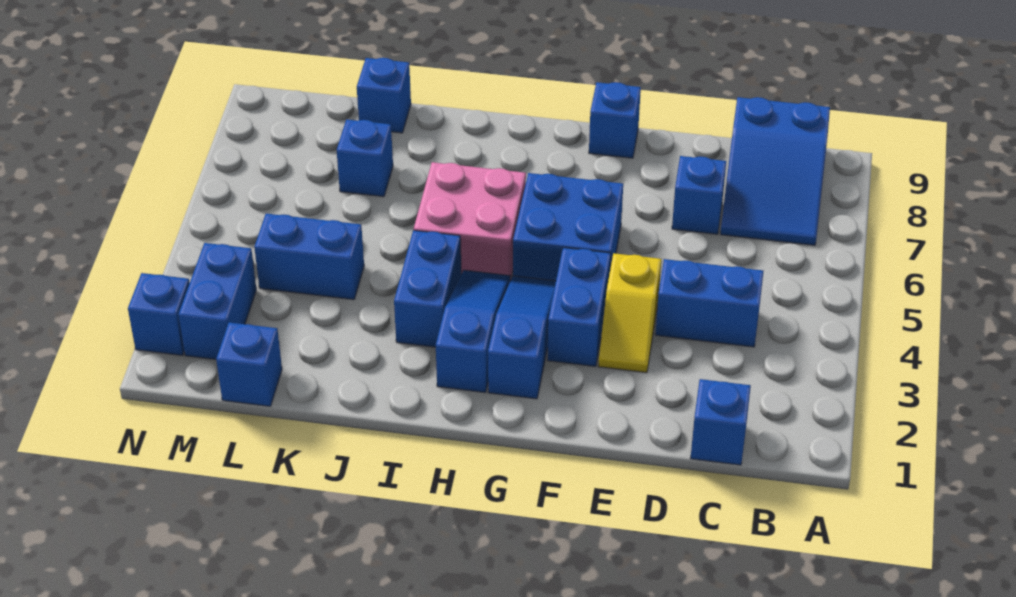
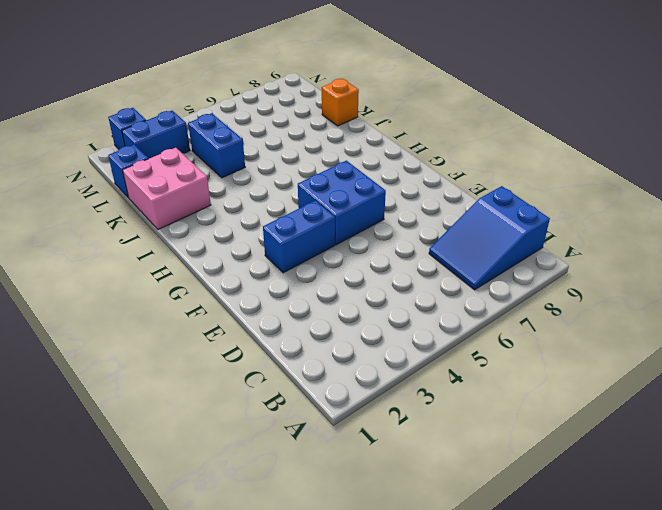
pink brick J1:K2 level 1 -> pink brick H5:I6 level 1
orange brick K9 level 1 -> blue brick K9 level 1
none -> blue brick C1 level 1
none -> blue brick C4:D4 level 1
none -> blue brick D7 level 1

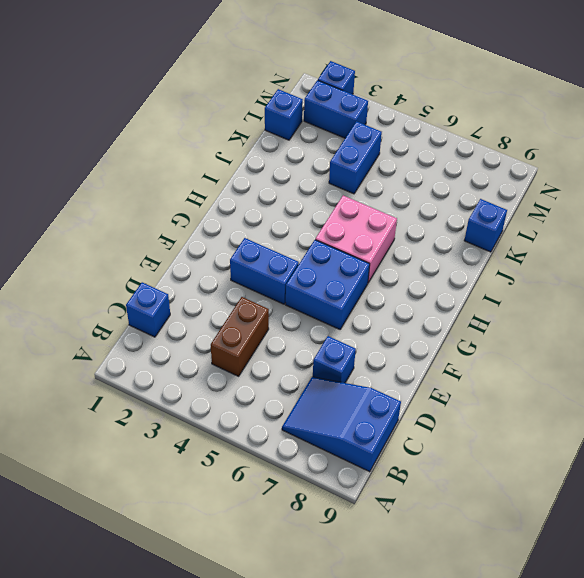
brown brick C4:D4 level 1 -> blue brick C4:D4 level 1
none -> yellow slope E3:E4 level 1 top 4
none -> blue brick F9 level 1
none -> blue slope G2:G4 level 1 top 2

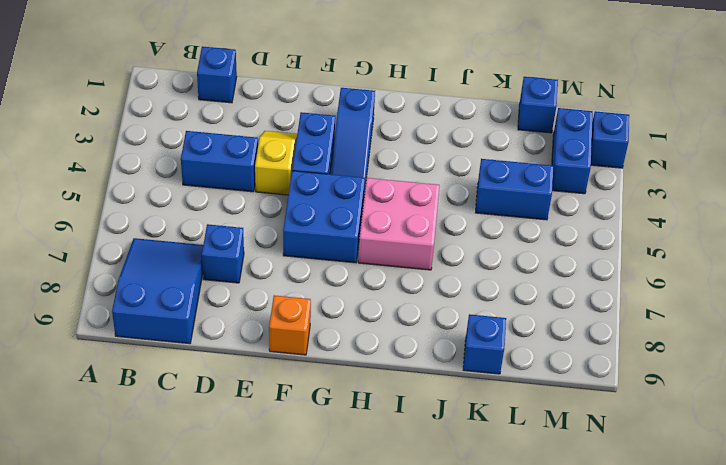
orange brick F9 level 1 -> blue brick F9 level 1
none -> blue slope H2:H4 level 1 top 2
none -> blue brick I3:I4 level 1
none -> blue brick K7 level 1

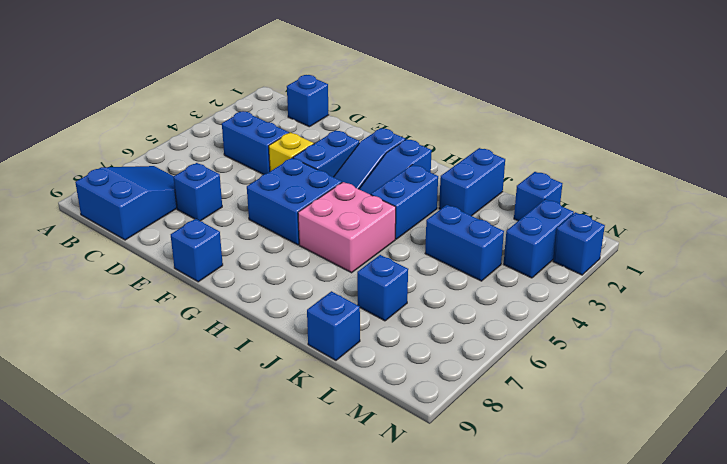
blue brick J1:J2 level 1 -> none

